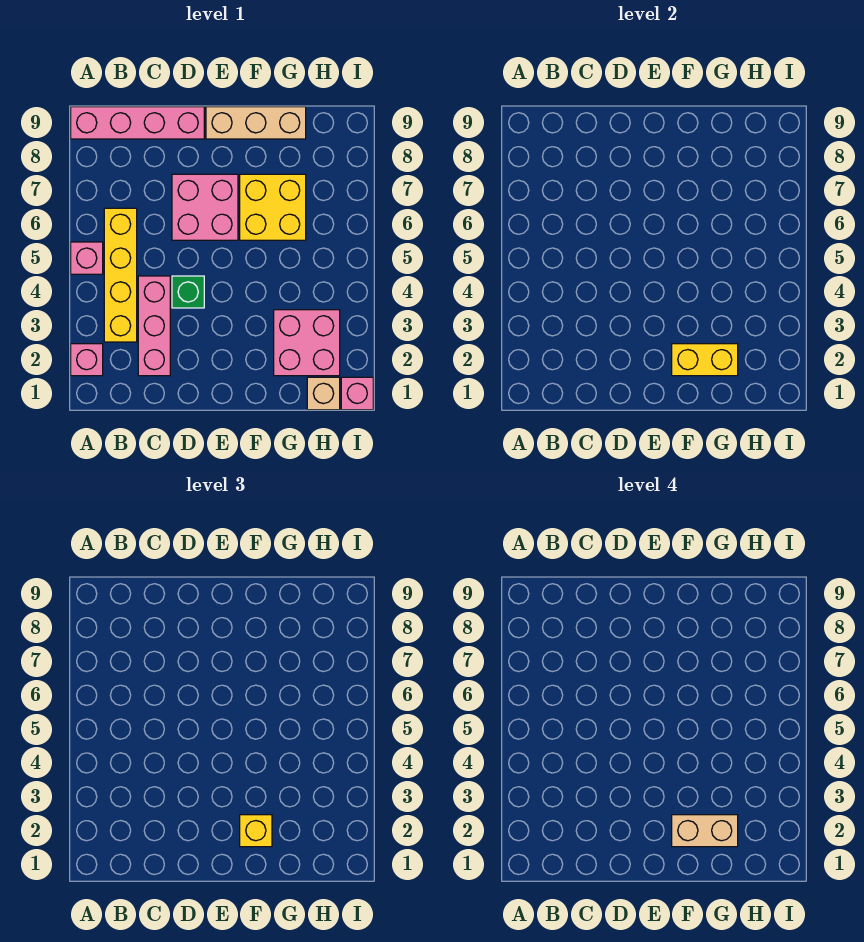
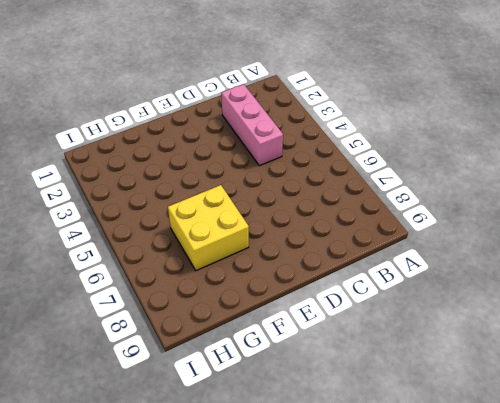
none -> pink brick A2 level 1
none -> pink brick A5 level 1
none -> pink brick A9:D9 level 1

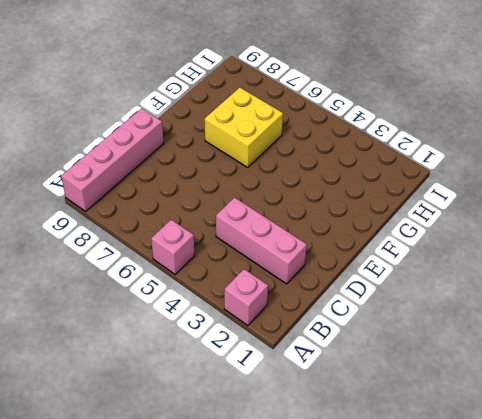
none -> yellow brick B3:B6 level 1
none -> green brick D4 level 1
none -> pink brick D6:E7 level 1

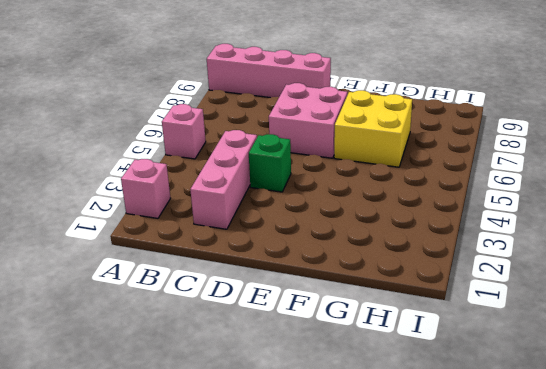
none -> yellow brick B3:B6 level 1
none -> tan brick E9:G9 level 1
none -> pink brick G2:H3 level 1

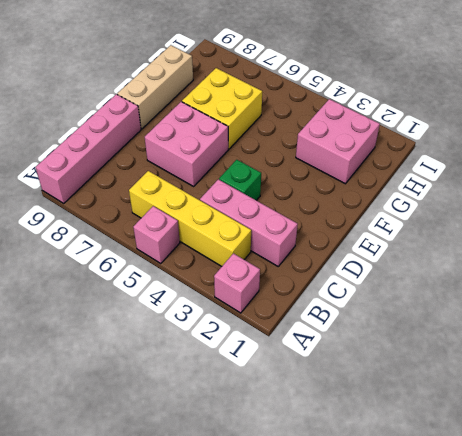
none -> tan brick H1 level 1
none -> pink brick I1 level 1
none -> yellow brick F2:G2 level 2

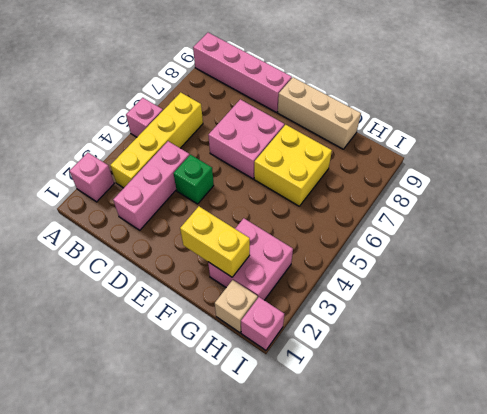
none -> yellow brick F2 level 3
none -> tan brick F2:G2 level 4

